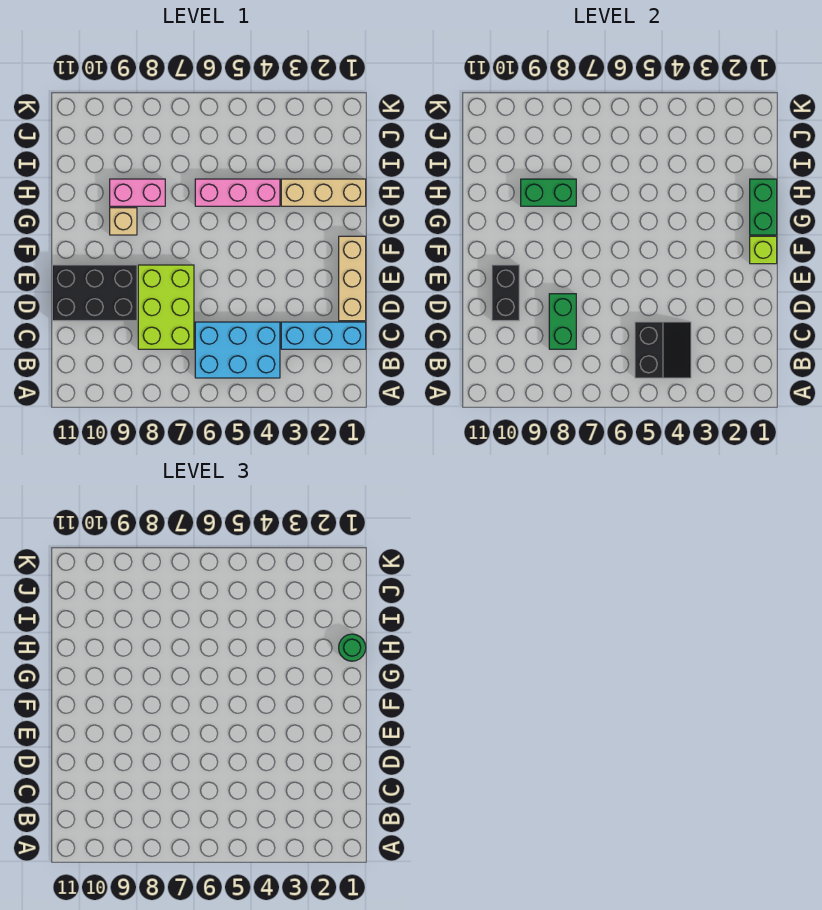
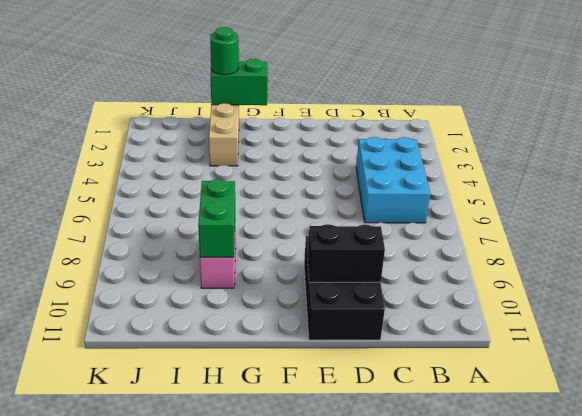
none -> cyan brick C1:C3 level 1
none -> lime brick C7:E8 level 1
none -> tan brick D1:F1 level 1

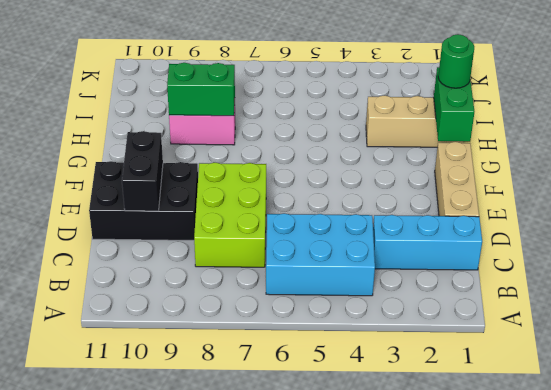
none -> tan brick G9 level 1
none -> pink brick H4:H6 level 1
none -> black slope B4:C5 level 2 top 5

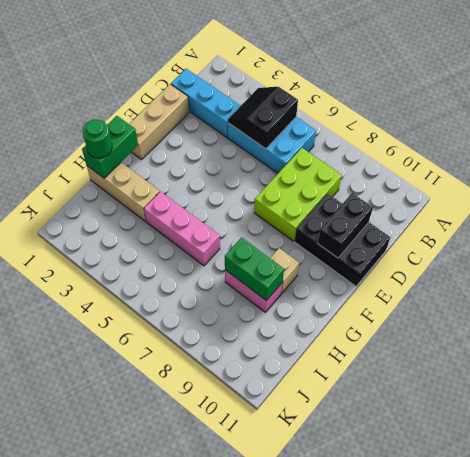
none -> green brick C8:D8 level 2
none -> lime brick F1 level 2

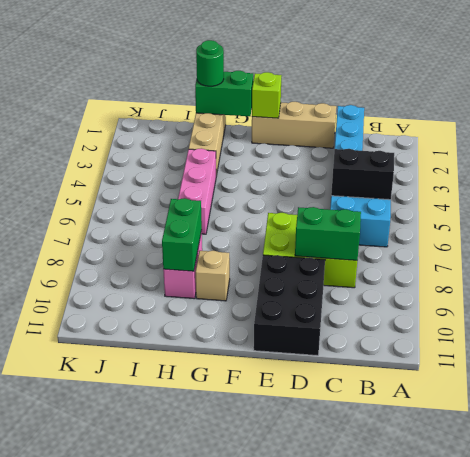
none -> black brick D10:E10 level 2

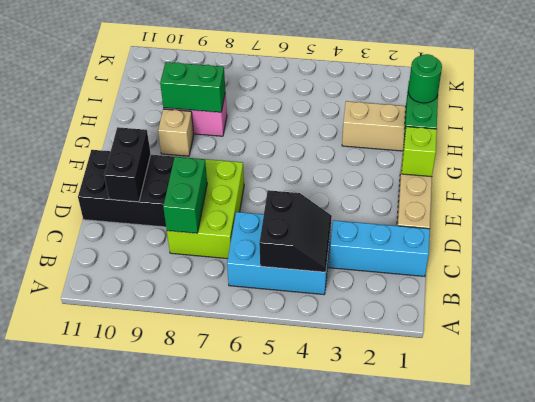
none -> pink brick H4:H6 level 1

